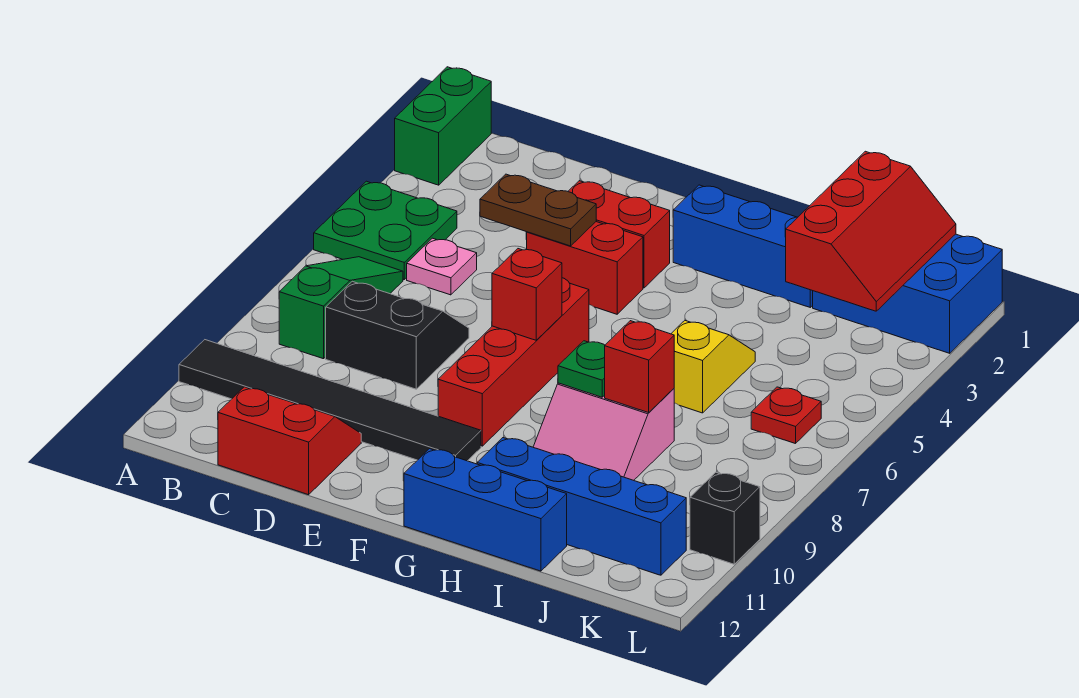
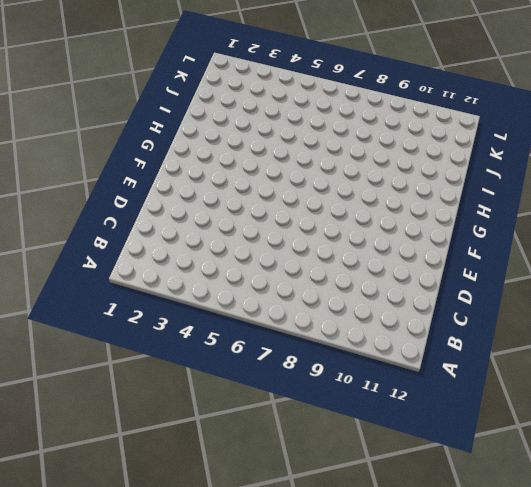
none -> green brick A1:A2 level 1
none -> green plate A4:B5 level 1
none -> black tile A10:F10 level 1

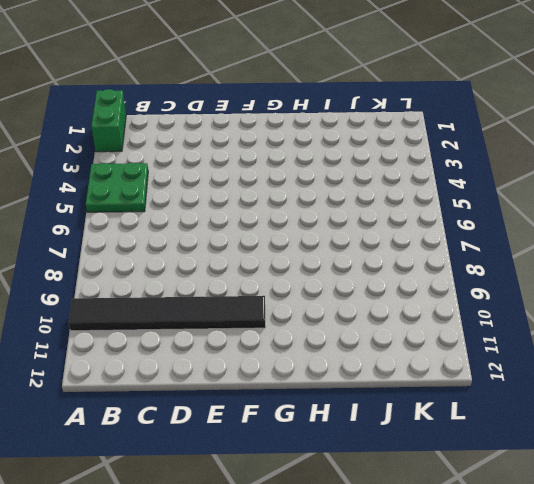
none -> green slope B6:B8 level 1 top 8
none -> pink plate C5 level 1
none -> black slope C7:D8 level 1 top 8

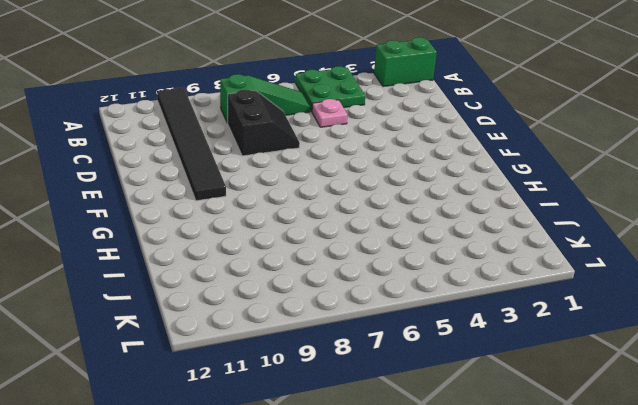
none -> red slope C11:D12 level 1 top 12
none -> red brick E3:F3 level 1
none -> red brick E4:F4 level 1

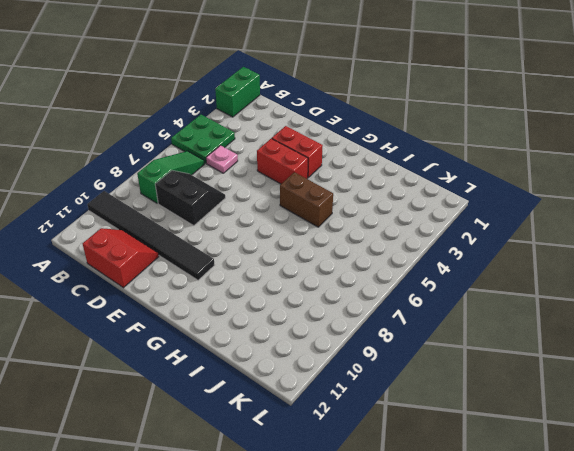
brown brick G5:H5 level 1 -> none
none -> red brick F6:F9 level 1
none -> blue brick G2:I2 level 1
none -> blue brick G12:I12 level 1

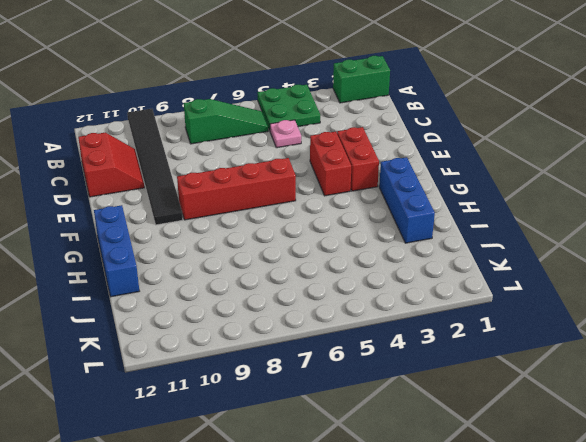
none -> black slope C7:D8 level 1 top 8
none -> pink slope H8:I9 level 1 top 8
none -> blue brick H11:K11 level 1

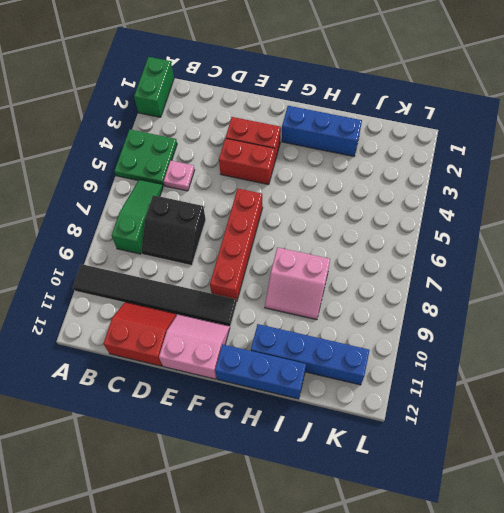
black slope C7:D8 level 1 top 7 -> black slope C7:D8 level 1 top 8
pink slope E11:F12 level 1 top 12 -> none
none -> yellow slope I5:I6 level 1 top 6
none -> blue brick J1:L2 level 1
none -> red plate K6 level 1

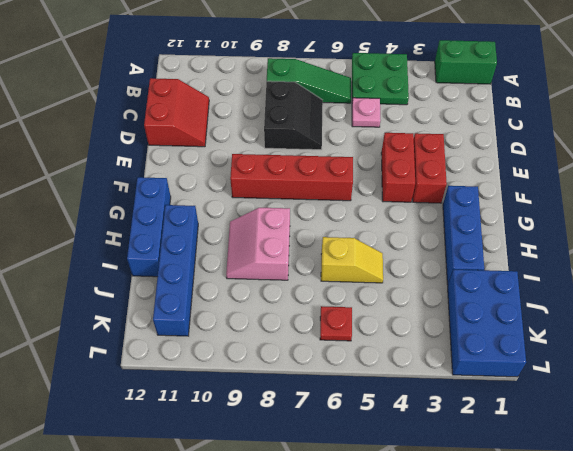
none -> black tile A10:F10 level 1
none -> black brick L10 level 1
none -> brown plate D4:E4 level 2

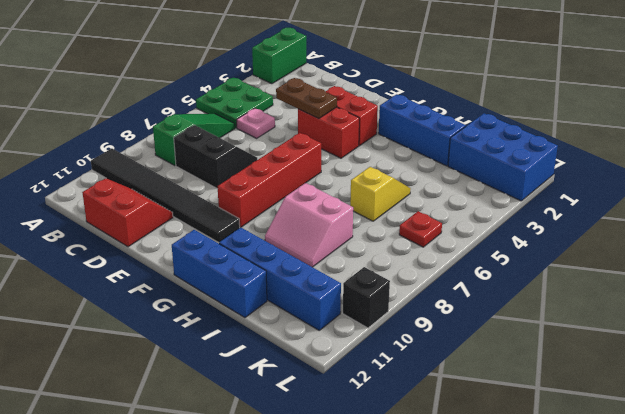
none -> red brick F7 level 2
none -> green plate H8 level 2
none -> red brick I8 level 2

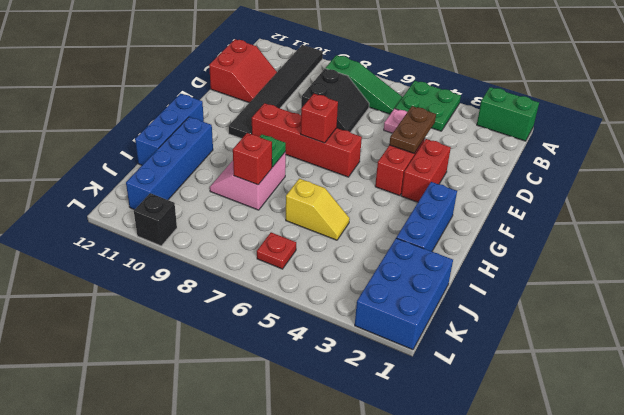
none -> red slope J1:K3 level 2 top J

